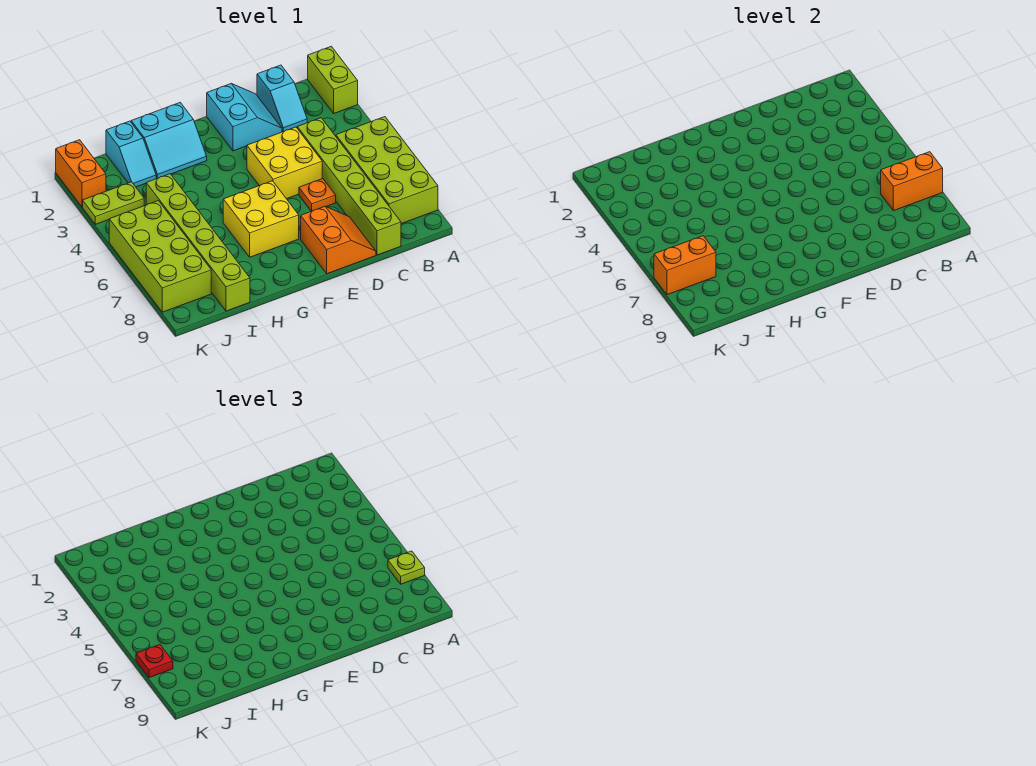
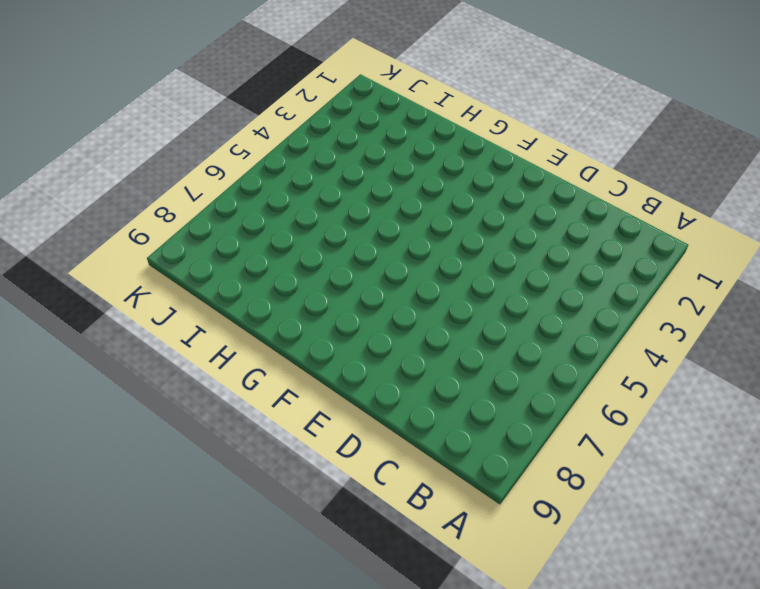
none -> lime brick A1:A2 level 1
none -> lime brick A5:B8 level 1
none -> cyan slope C1:C2 level 1 top 1

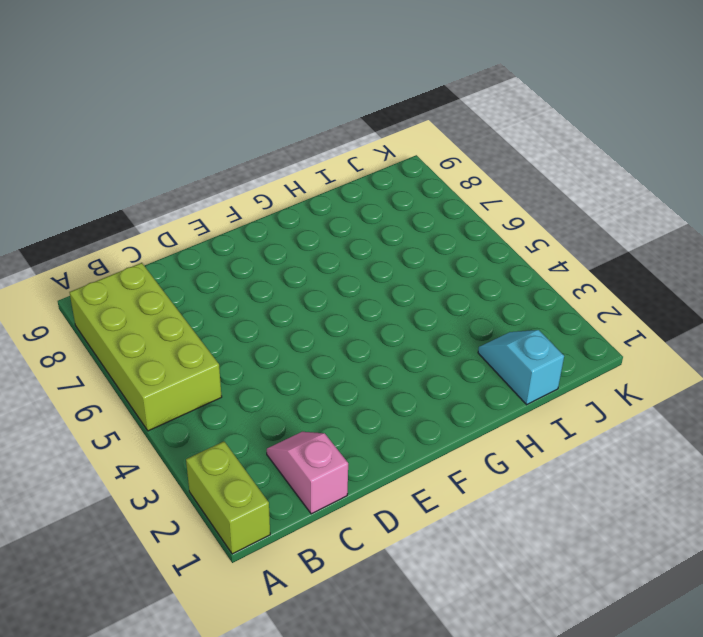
pink slope C1:C2 level 1 top 1 -> cyan slope C1:C2 level 1 top 1
none -> lime brick C4:C9 level 1
none -> cyan slope D1:E2 level 1 top E
none -> yellow brick D4:E5 level 1

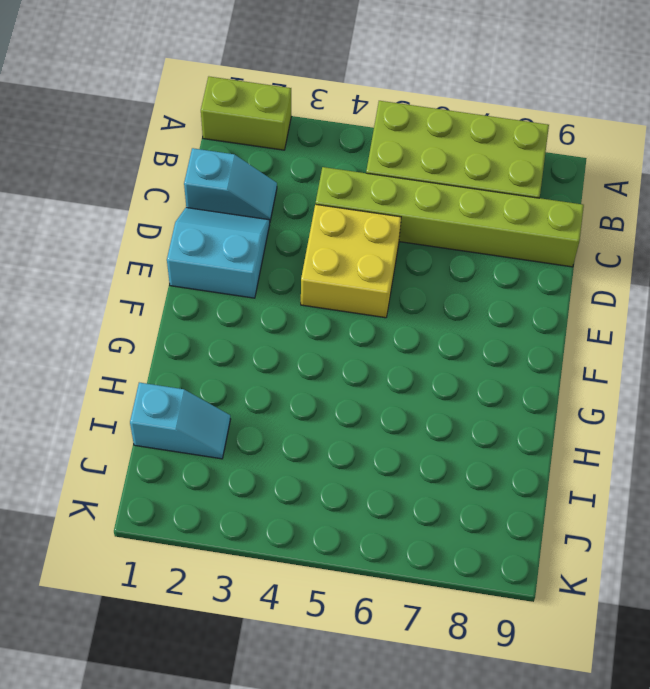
none -> orange plate D6 level 1
none -> orange slope D8:E9 level 1 top E
none -> yellow brick F6:G7 level 1

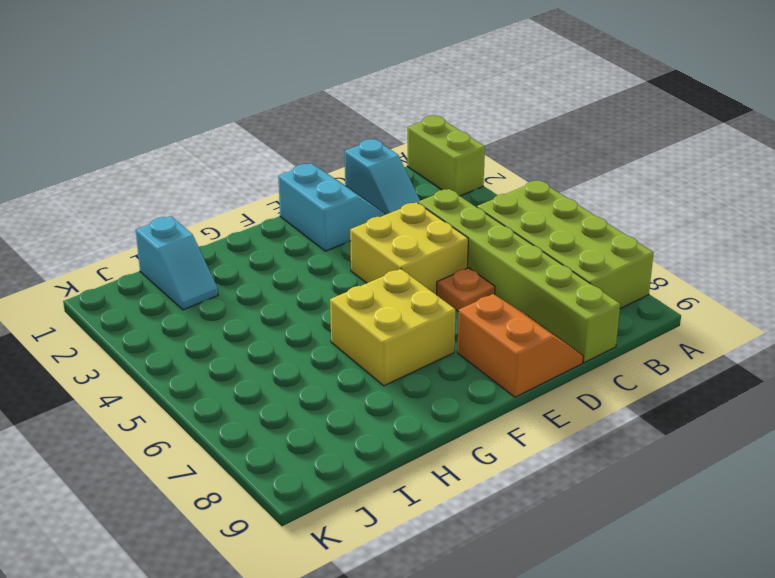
none -> cyan slope G1:H2 level 1 top 1
none -> lime brick I4:I9 level 1
none -> lime plate J3:K3 level 1

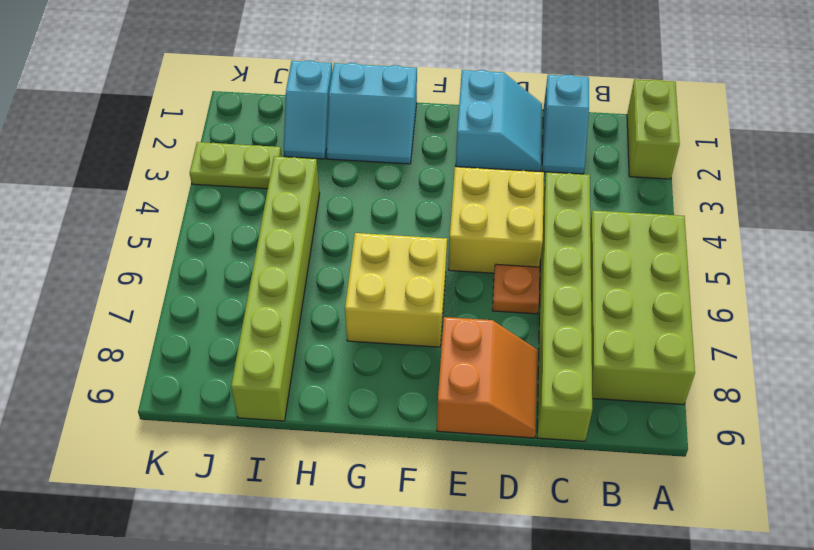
none -> lime brick J5:K8 level 1
none -> orange brick K1:K2 level 1
none -> orange brick A7:B7 level 2

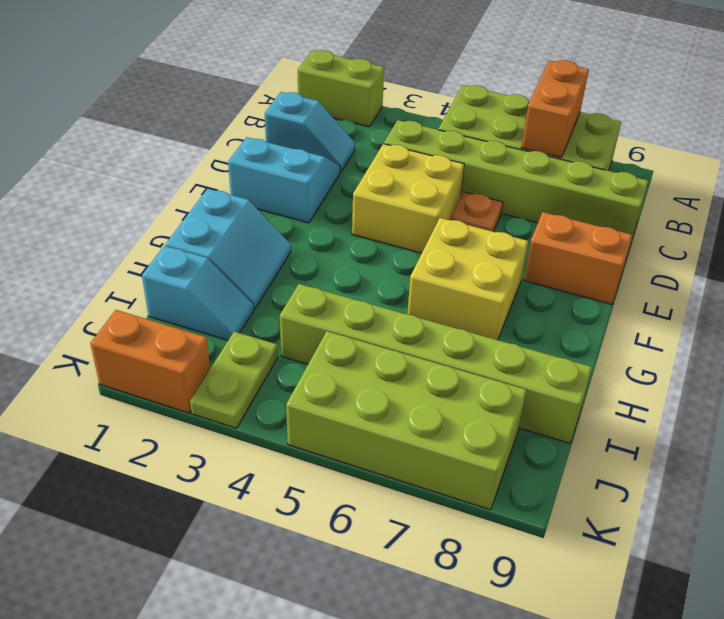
none -> orange brick J7:K7 level 2
none -> lime plate A7 level 3
none -> red plate K7 level 3

